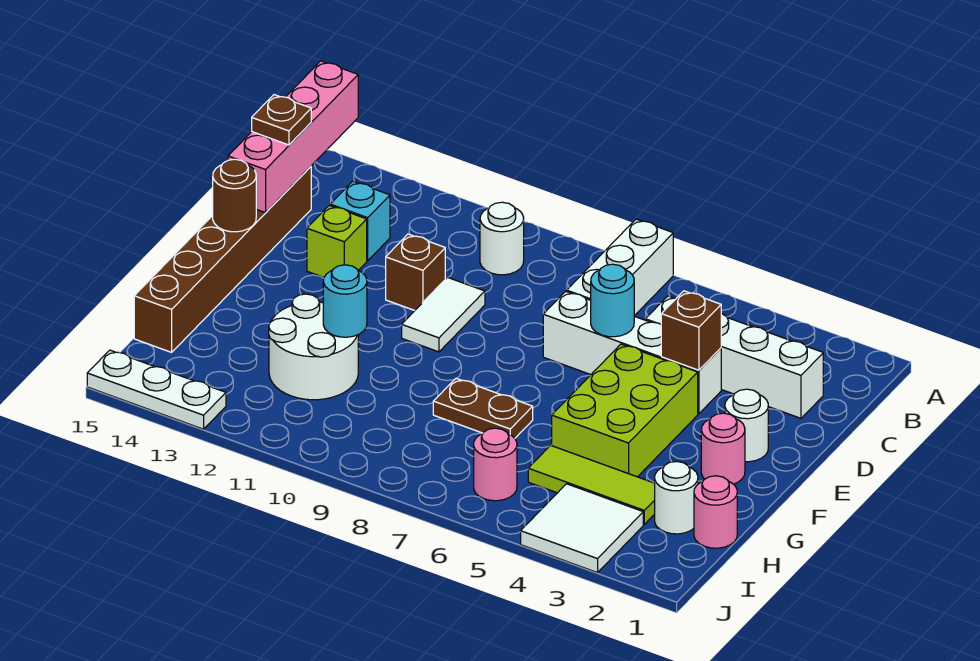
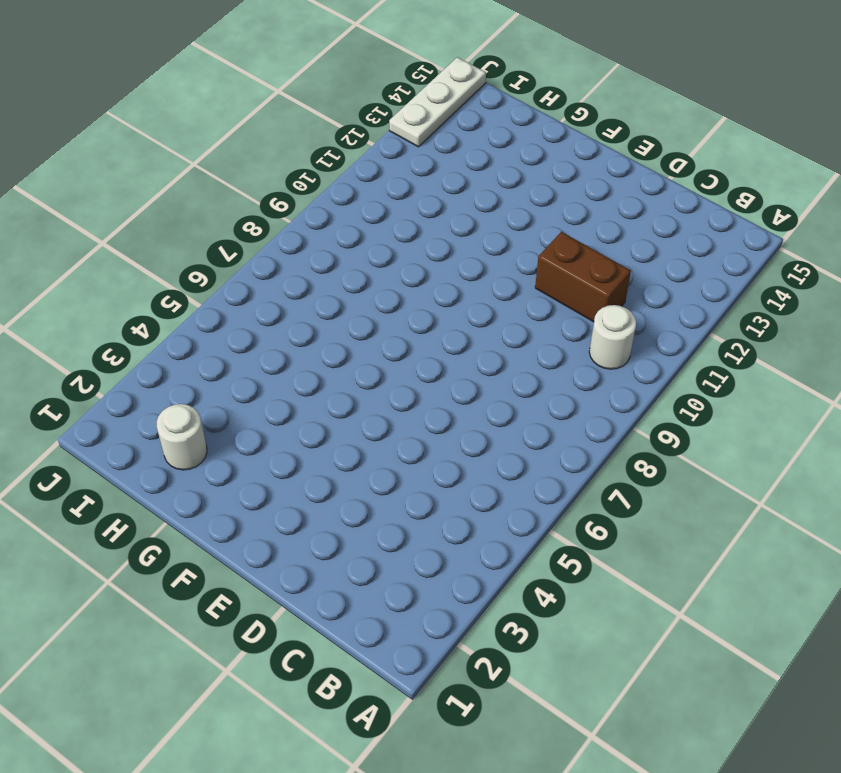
brown brick C11:D11 level 1 -> brown brick D11 level 1
none -> white brick A7:C7 level 1
none -> white brick C2:C5 level 1
none -> cyan brick C13 level 1

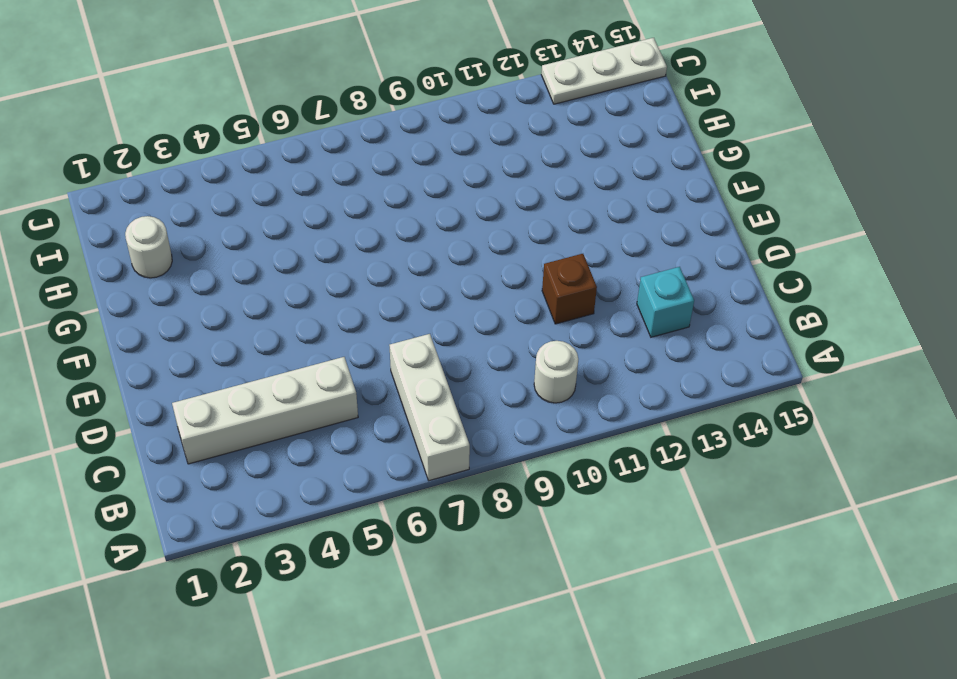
none -> brown brick C15:H15 level 1
none -> white brick D4:D7 level 1
none -> white tile D10:E10 level 1

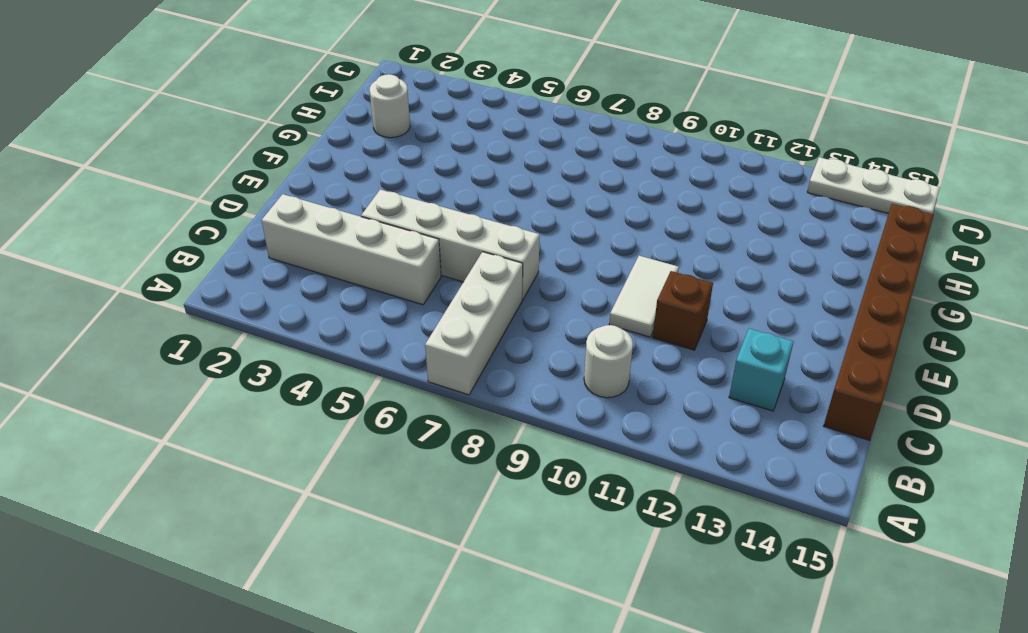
none -> lime brick D13 level 1
none -> white round brick E2 level 1
none -> lime brick E4:G5 level 1

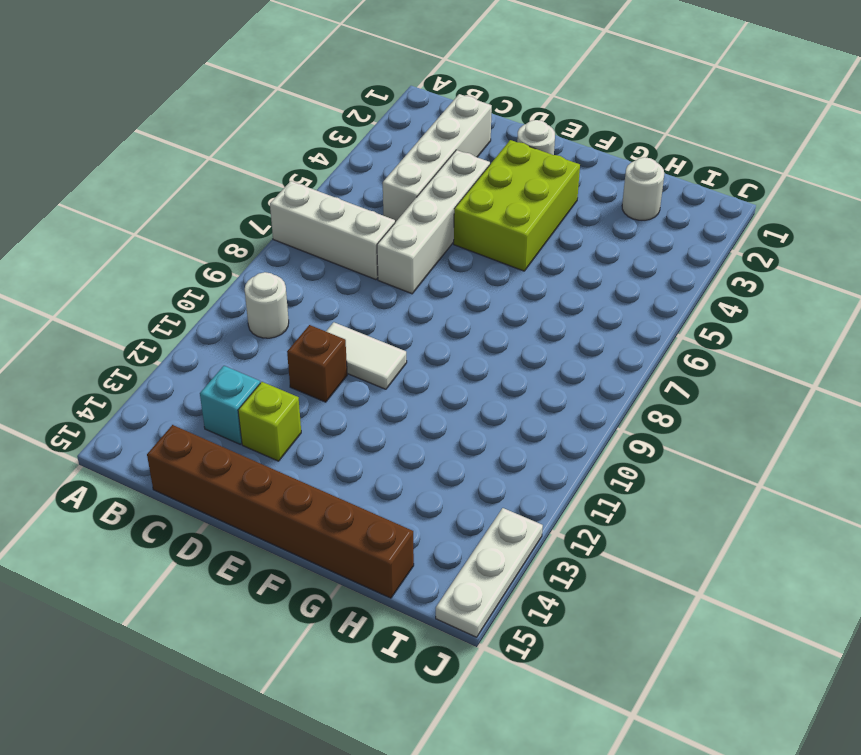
lime brick E3:F5 level 1 -> lime brick E4:G5 level 1
none -> pink round brick F2 level 1
none -> brown plate G7:G8 level 1
none -> white round brick G11:H12 level 1

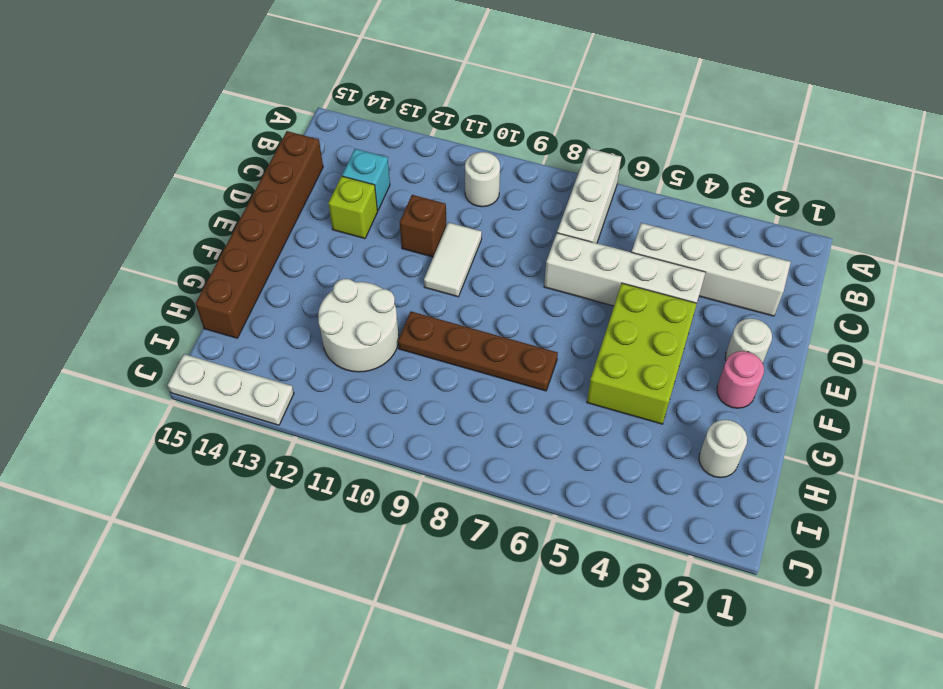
brown plate G7:G10 level 1 -> brown plate G7:G8 level 1
none -> pink round brick H1 level 1
none -> lime tile H3:H5 level 1
none -> white tile I3:J4 level 1

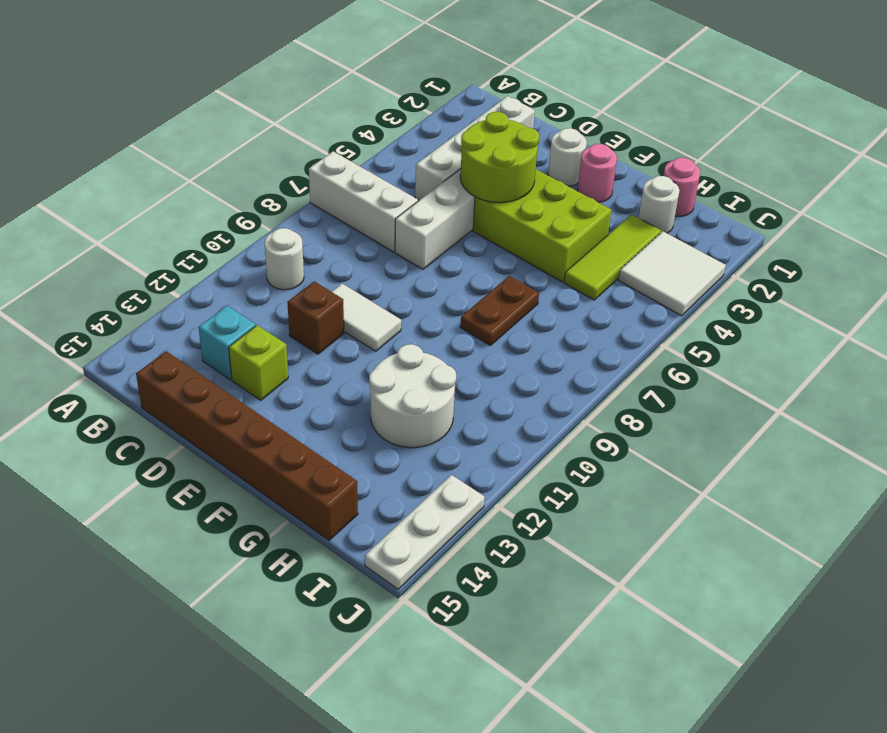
lime round brick D4:E5 level 2 -> brown brick D4 level 2
none -> pink round brick I6 level 1
none -> pink brick A15:D15 level 2
none -> cyan round brick D6 level 2

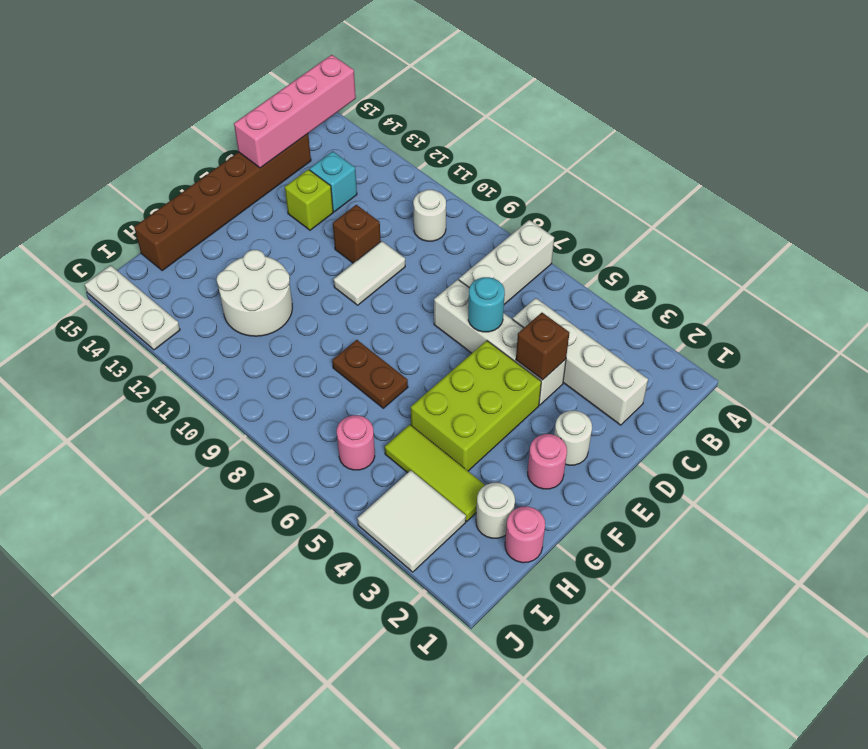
none -> brown round brick E15 level 2
none -> cyan round brick G11 level 2
none -> brown plate C15 level 3

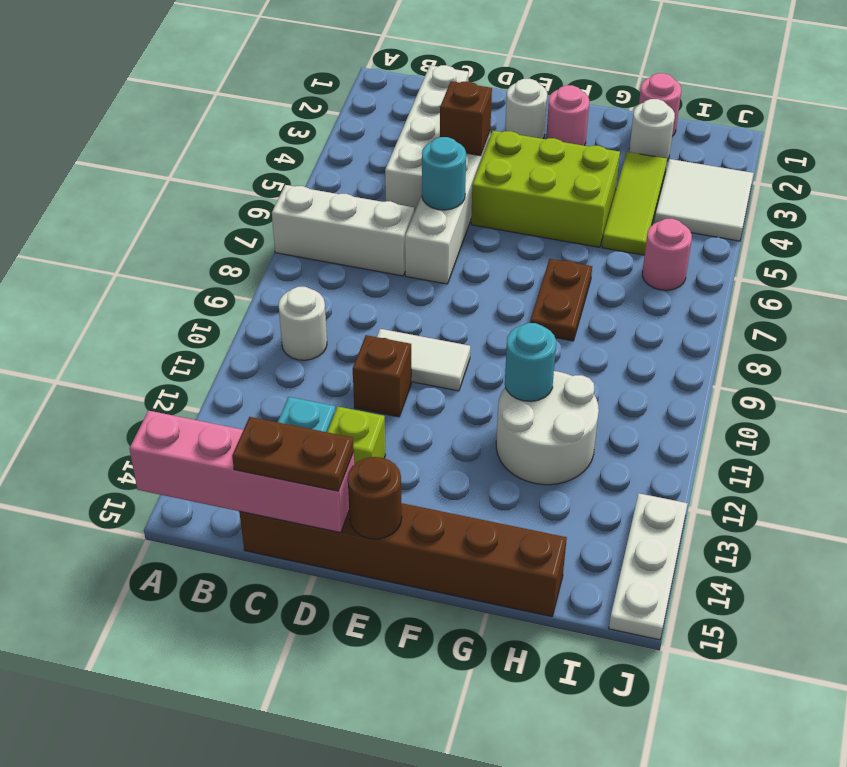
brown plate C15:D15 level 3 -> brown plate C15 level 3

